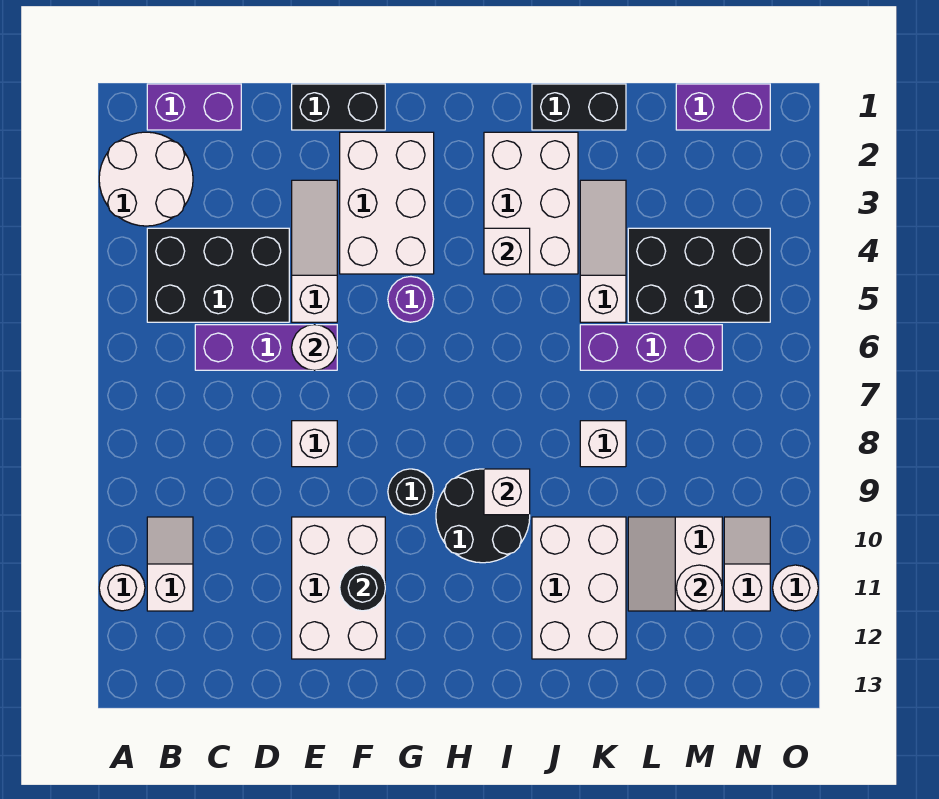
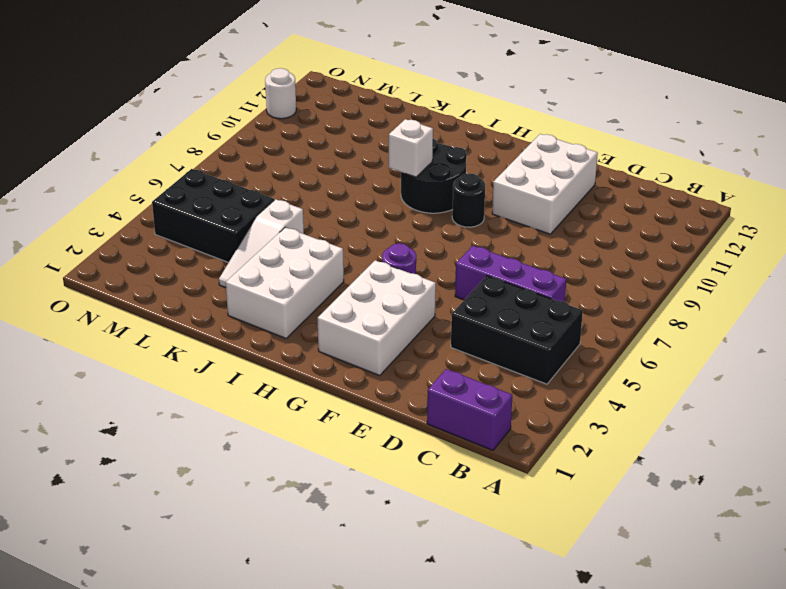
none -> white round brick A2:B3 level 1
none -> white round brick A11 level 1
none -> white slope B10:B11 level 1 top 11
none -> black brick E1:F1 level 1

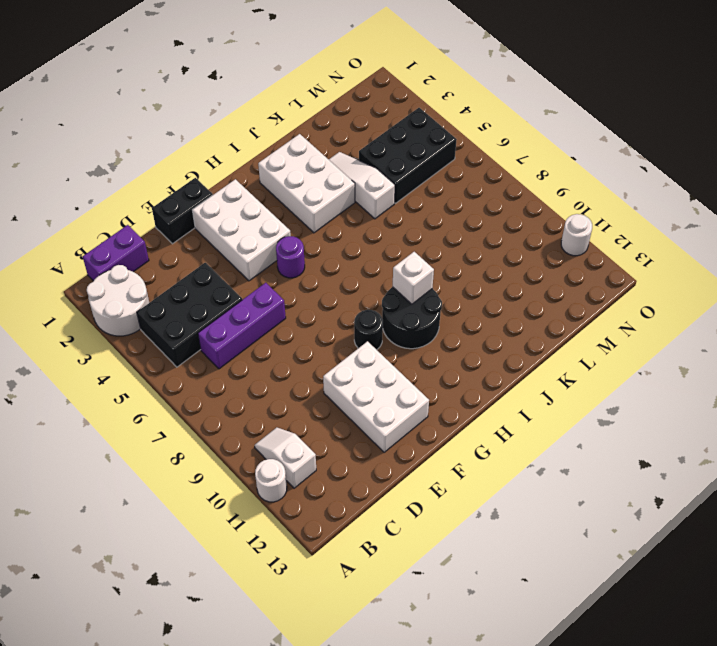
none -> white slope E3:E5 level 1 top 5
none -> white brick E8 level 1
none -> black brick J1:K1 level 1
none -> white brick J10:K12 level 1

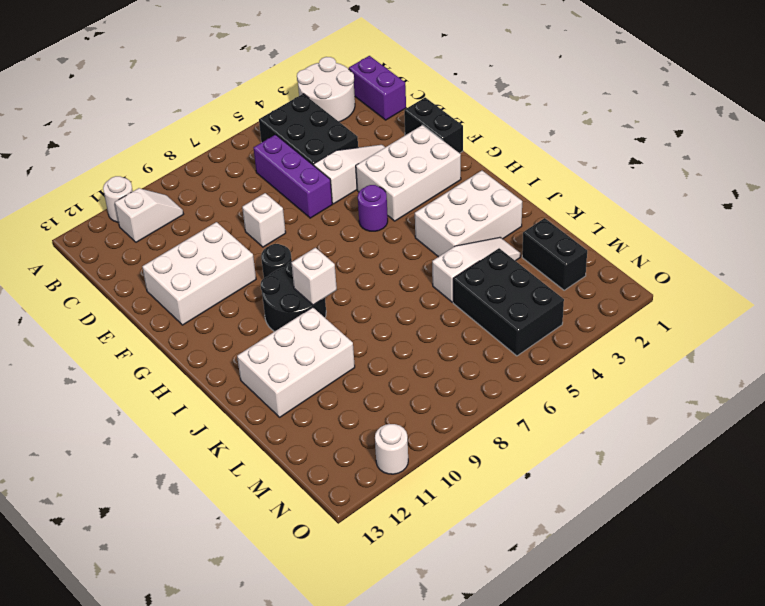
black brick L2:M2 level 1 -> black brick J1:K1 level 1
none -> purple brick K6:M6 level 1
none -> white brick K8 level 1
none -> white slope L10:M11 level 1 top M
none -> purple brick M1:N1 level 1

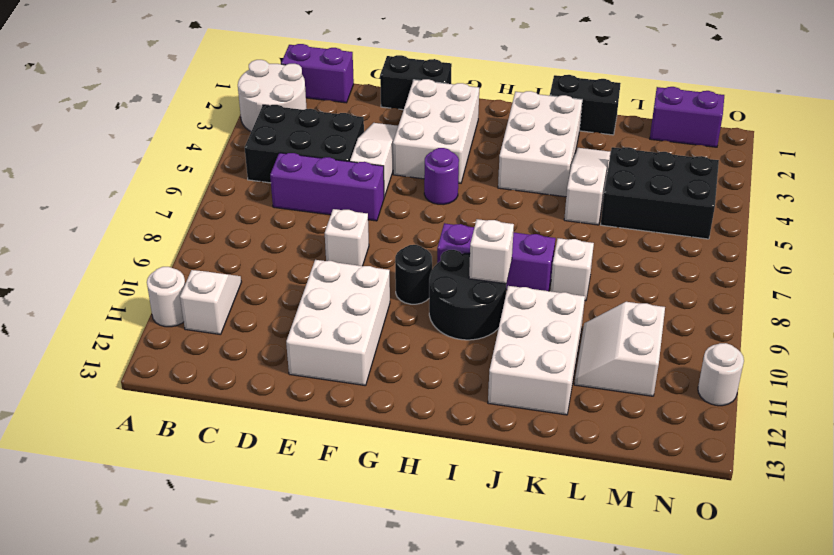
purple brick H8:J8 level 1 -> purple brick K6:M6 level 1
none -> white slope N10:N11 level 1 top 11
none -> white round brick E6 level 2
none -> black round brick F11 level 2
none -> white brick I4 level 2

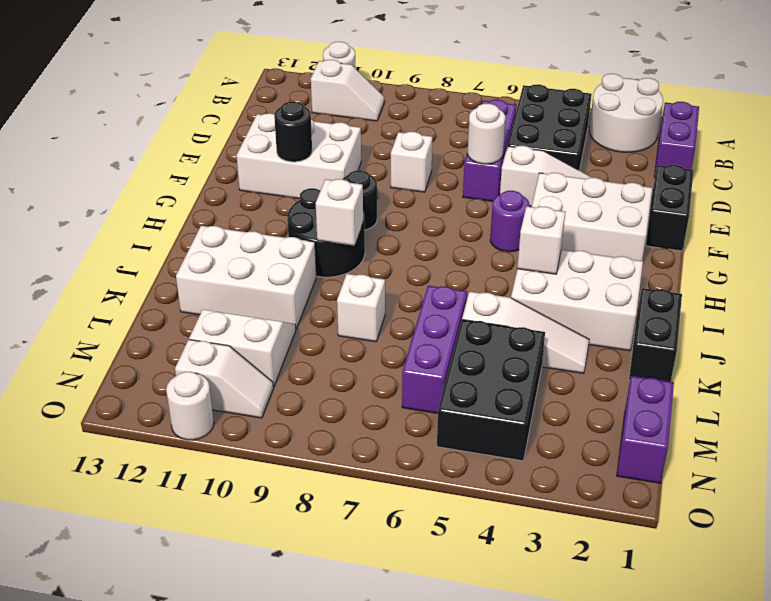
none -> white round brick M11 level 2

